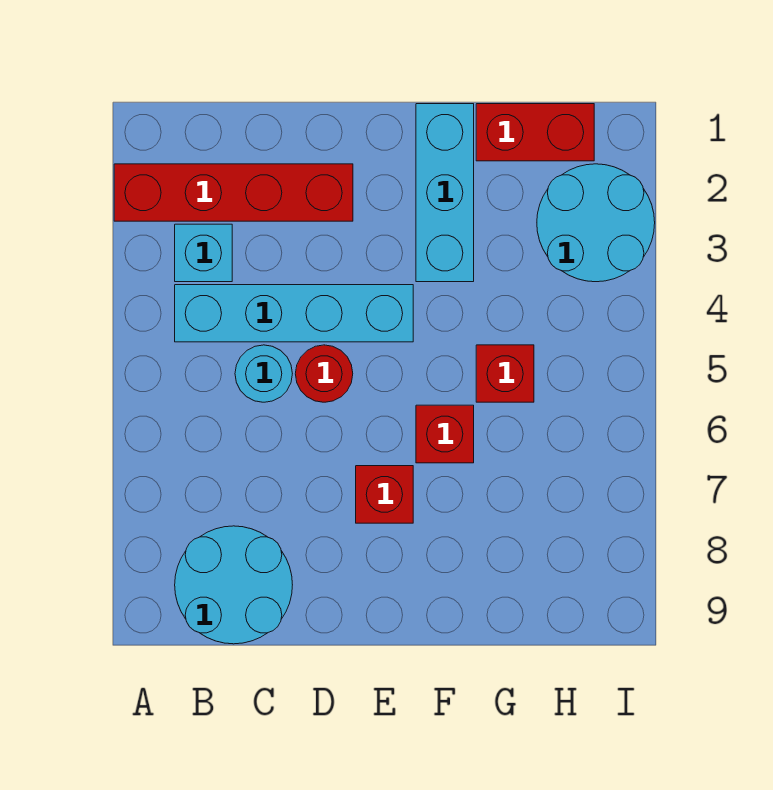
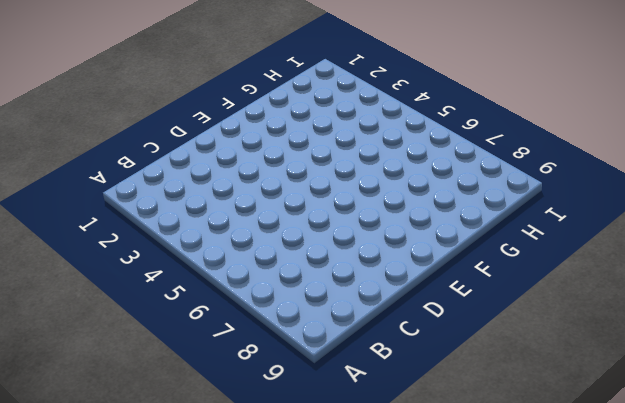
none -> red brick A2:D2 level 1
none -> cyan brick B3 level 1
none -> cyan brick B4:E4 level 1

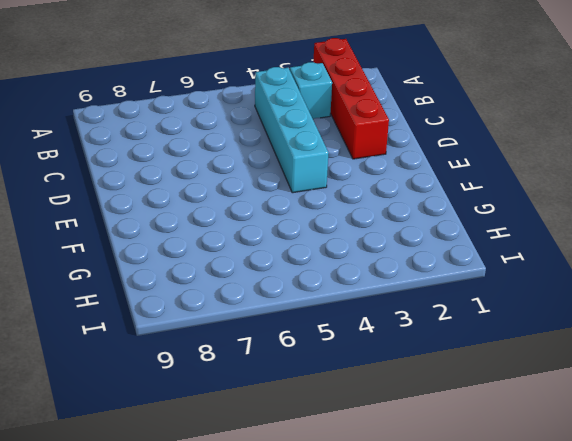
none -> cyan round brick B8:C9 level 1
none -> cyan round brick C5 level 1
none -> red round brick D5 level 1

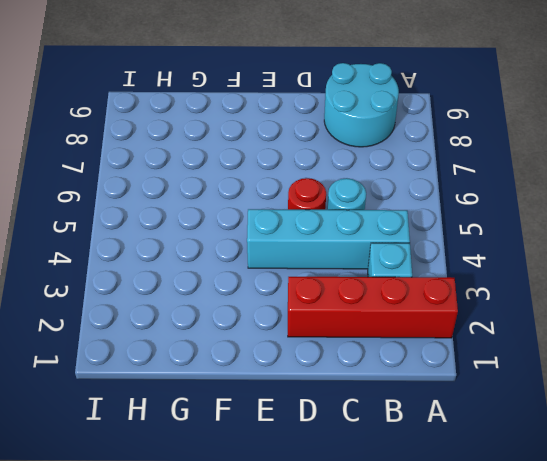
none -> red brick E7 level 1
none -> cyan brick F1:F3 level 1
none -> red brick F6 level 1

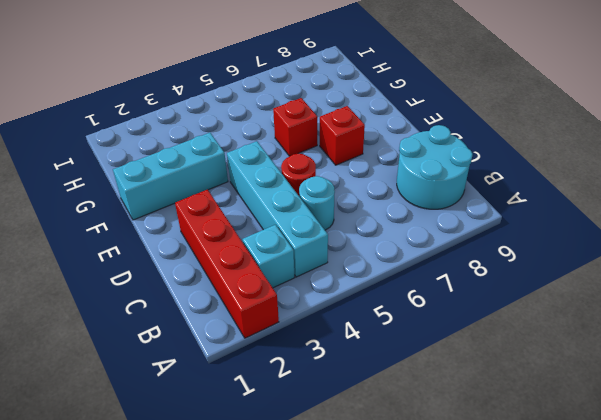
none -> red brick G1:H1 level 1
none -> red brick G5 level 1
none -> cyan round brick H2:I3 level 1

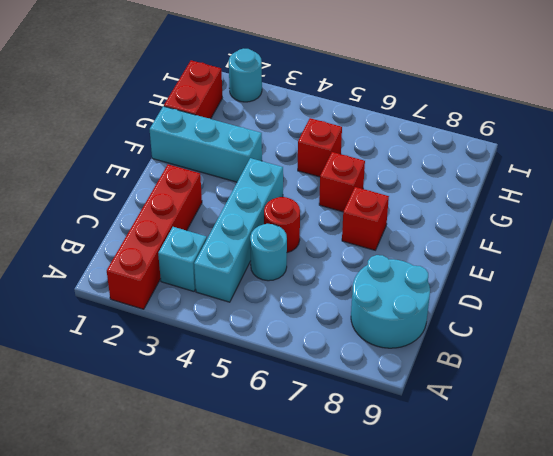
cyan round brick I2 level 1 -> cyan round brick H2:I3 level 1

